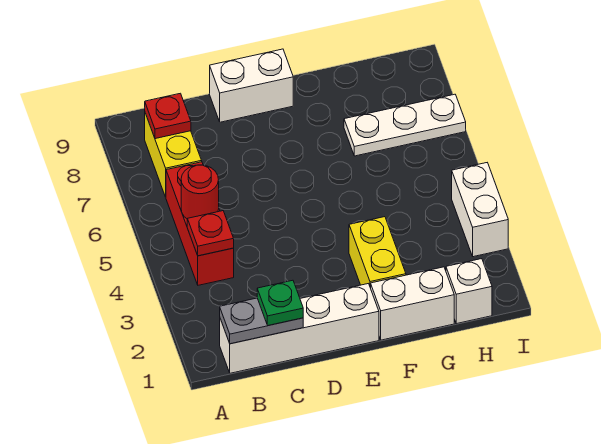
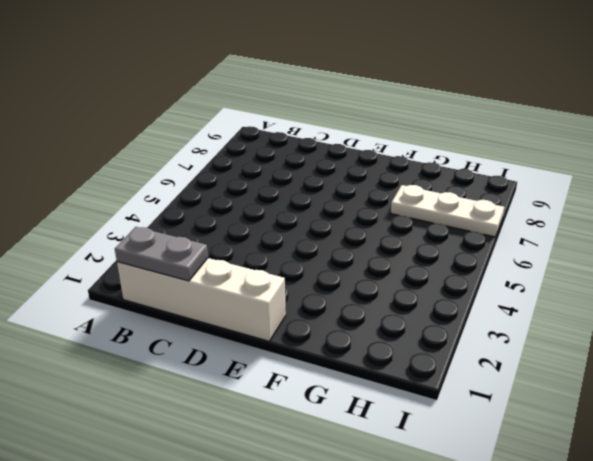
none -> red brick B4:B6 level 1
none -> yellow brick B7:B8 level 1
none -> white brick D9:E9 level 1

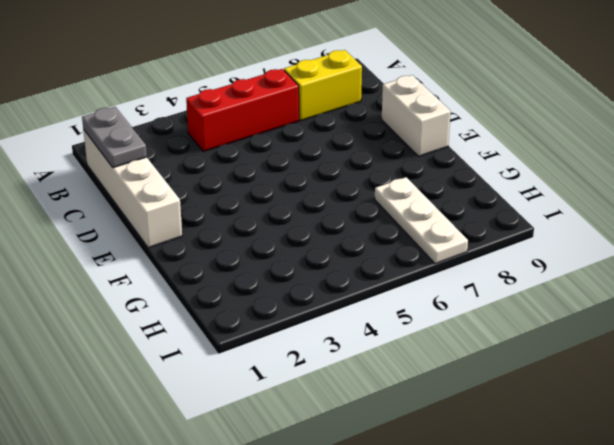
none -> white brick F1:G1 level 1
none -> yellow brick F2:F3 level 1
none -> white brick H1 level 1

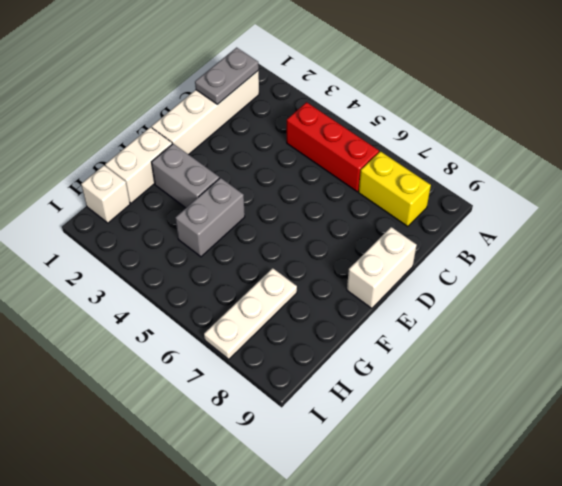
grey brick F2:F3 level 1 -> yellow brick F2:F3 level 1
grey brick F4:G4 level 1 -> none
none -> white brick I3:I4 level 1
none -> red plate B4 level 2
none -> red round brick B5 level 2

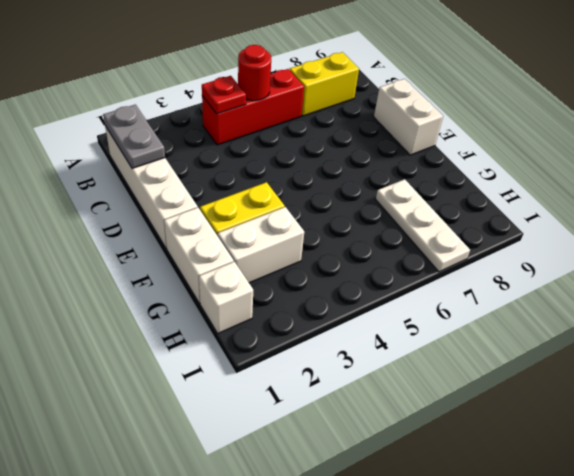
white brick G2:G3 level 1 -> white brick I3:I4 level 1
none -> red plate B8 level 2
none -> green plate C1 level 3

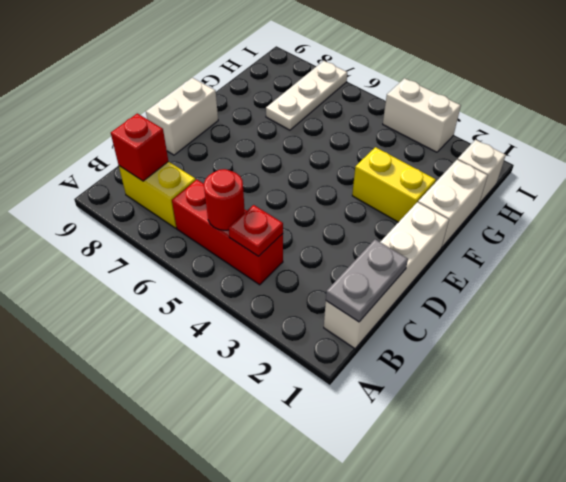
red brick B8 level 2 -> red plate B8 level 2
none -> green plate C1 level 3

